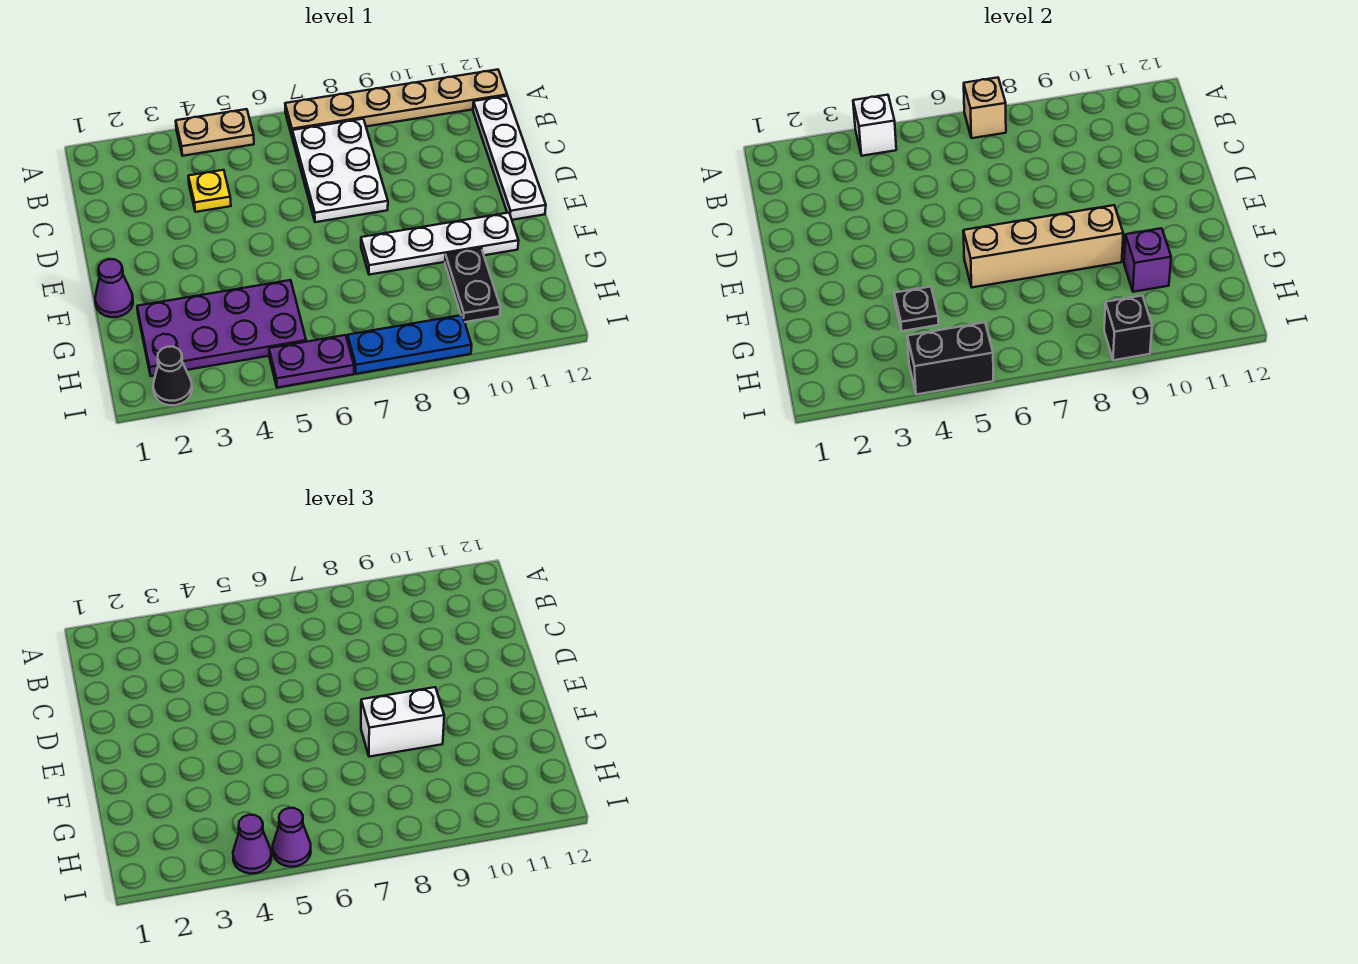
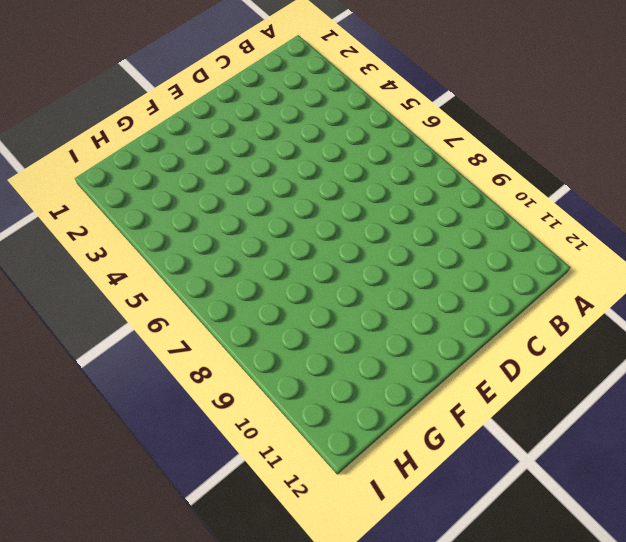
none -> tan plate A4:A5 level 1
none -> tan plate A7:A12 level 1
none -> white plate B7:D8 level 1

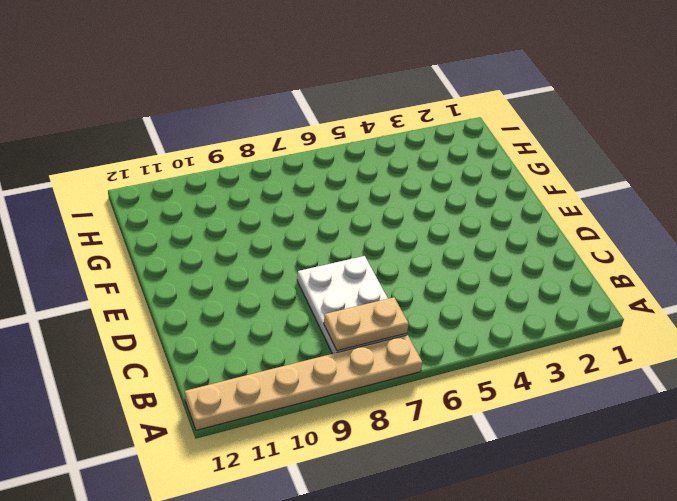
tan plate B7:B8 level 2 -> tan plate A4:A5 level 1
none -> white plate B12:E12 level 1
none -> yellow plate C4 level 1
none -> purple cone F1 level 1

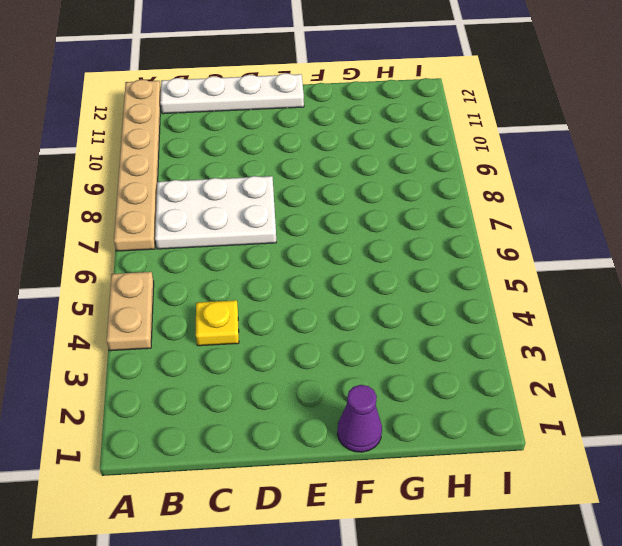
none -> white plate F8:F11 level 1
none -> purple plate G2:H5 level 1
none -> black plate G10:H10 level 1

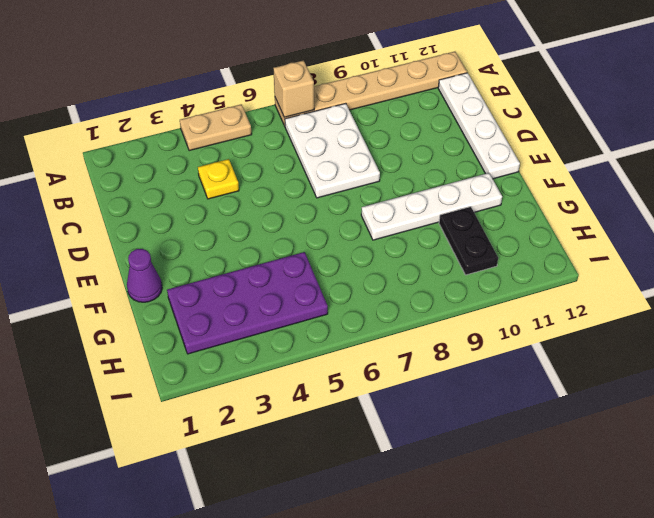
none -> black cone I2 level 1
none -> purple plate I5:I6 level 1
none -> blue plate I7:I9 level 1

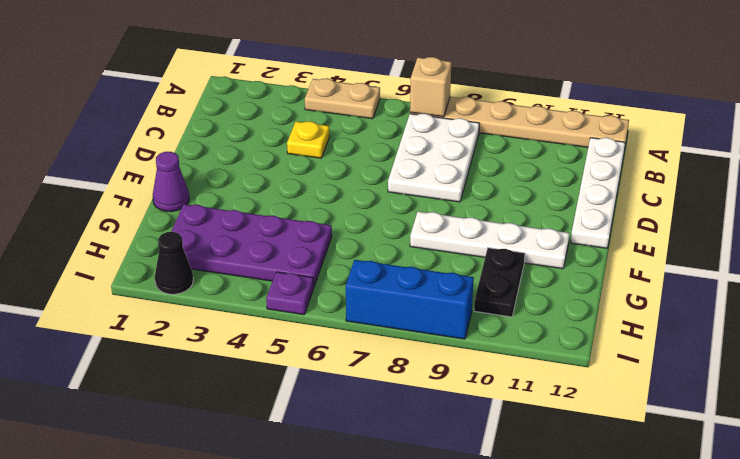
purple plate I5 level 1 -> purple plate I5:I6 level 1
blue brick I7:I9 level 1 -> blue plate I7:I9 level 1
none -> white brick A4 level 2
none -> tan brick F6:F9 level 2
none -> black plate G4 level 2

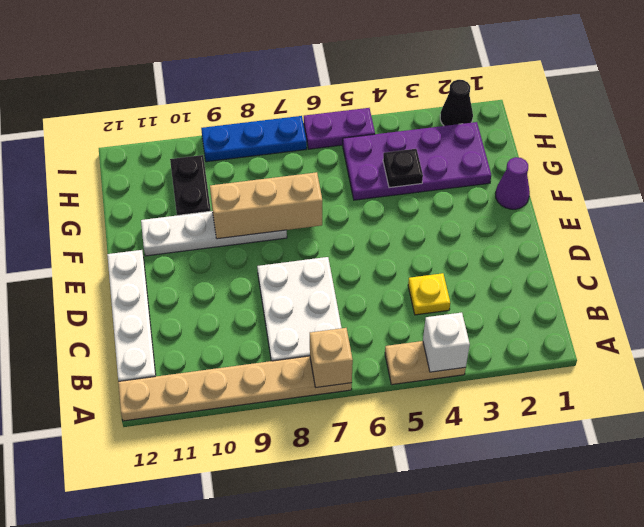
tan brick F7:F9 level 2 -> tan brick F6:F9 level 2
none -> purple brick G10 level 2
none -> black brick I4:I5 level 2
none -> black brick I9 level 2

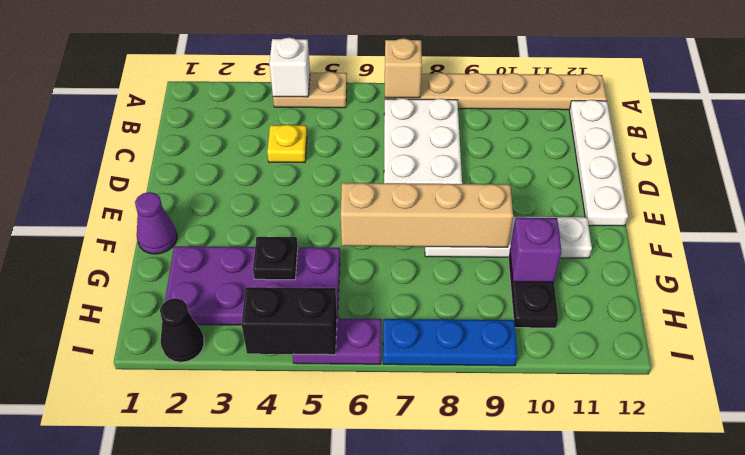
none -> black brick I9 level 2
none -> white brick F8:F9 level 3
none -> purple cone I4 level 3

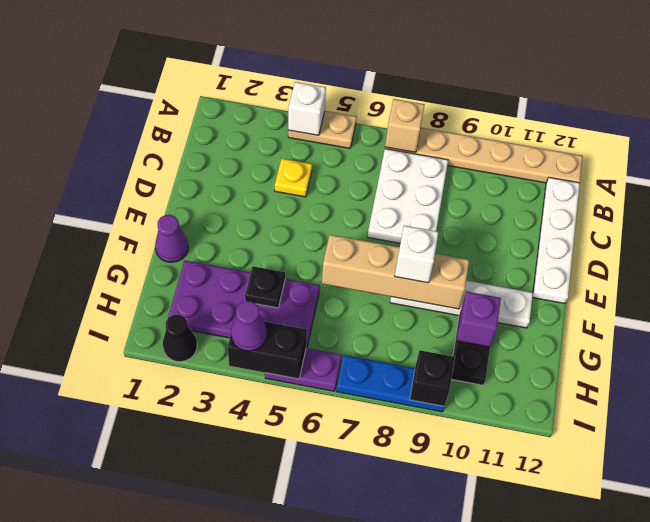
white brick F8 level 3 -> white brick F8:F9 level 3
none -> purple cone I5 level 3

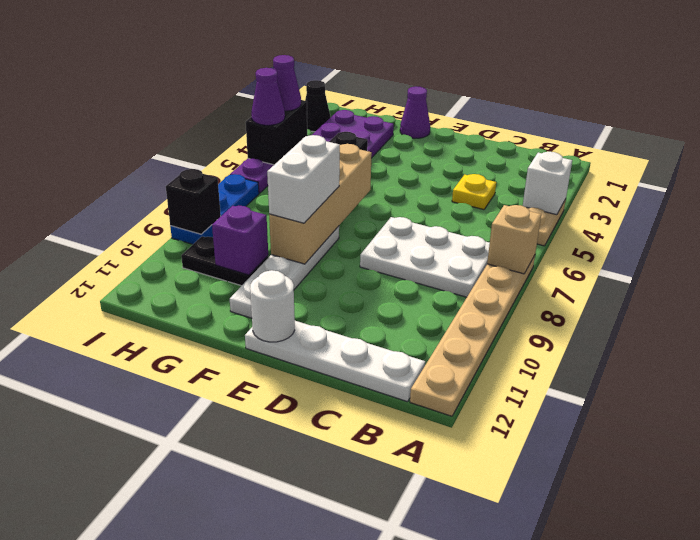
white round brick E12 level 2 -> none

